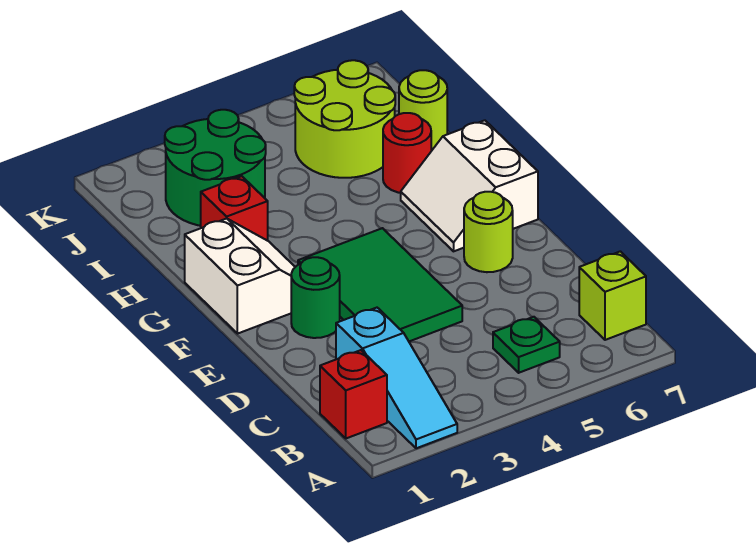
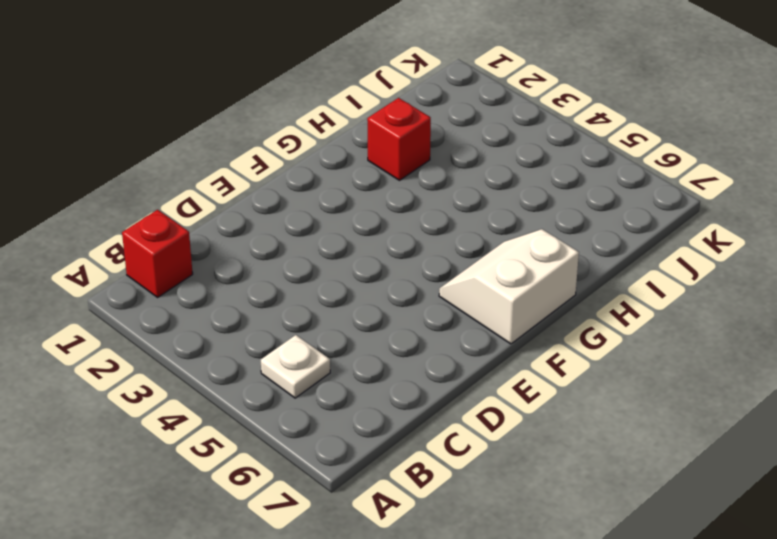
white plate B5 level 1 -> green plate B5 level 1
none -> cyan slope A2:C2 level 1 top C
none -> lime brick B7 level 1
none -> green tile D3:F4 level 1

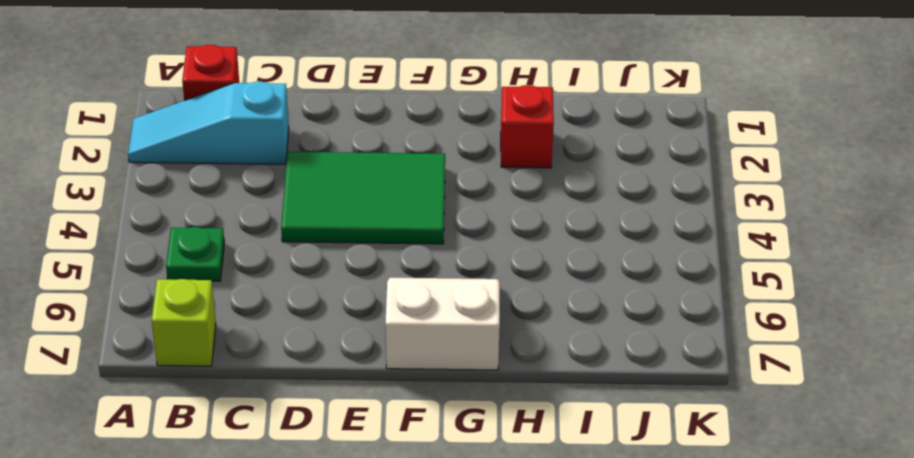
none -> green round brick E2 level 1
none -> lime round brick E6 level 1
none -> white slope F1:G2 level 1 top 1

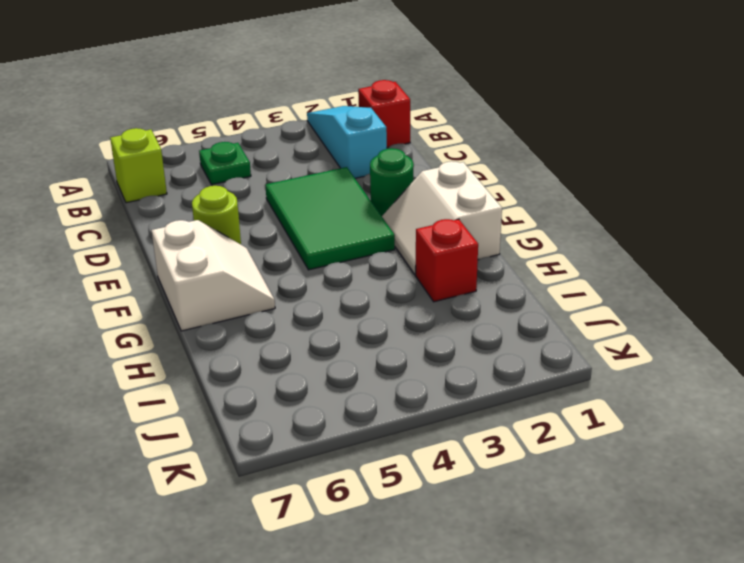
none -> red round brick H6 level 1
none -> green round brick I2:J3 level 1
none -> lime round brick I5:J6 level 1

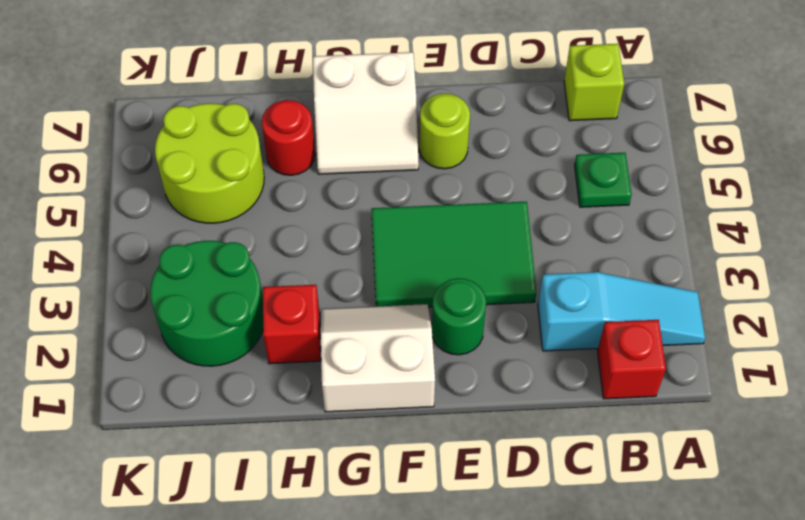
none -> lime round brick I7 level 1

